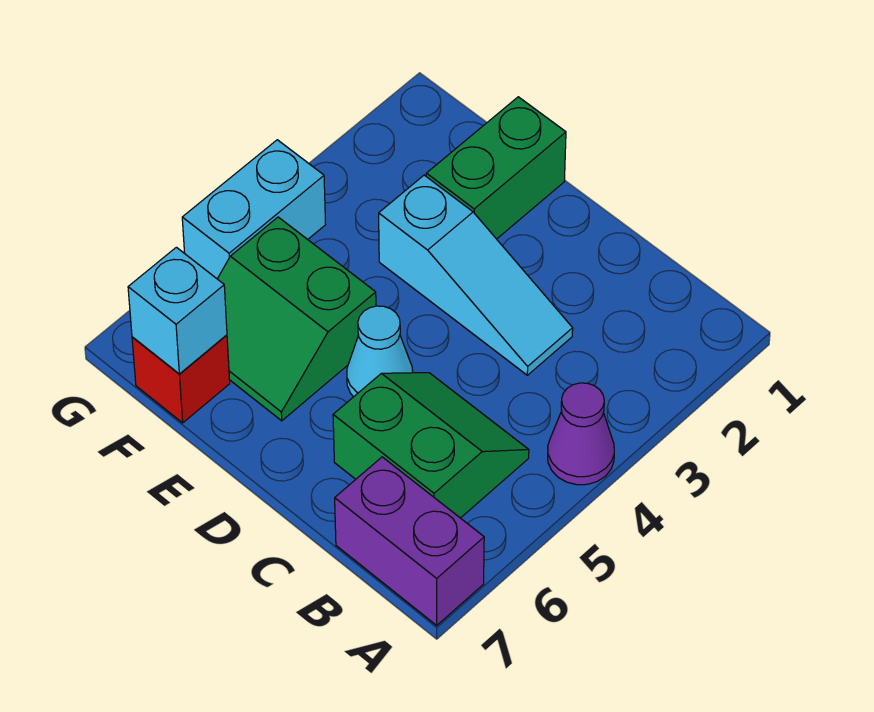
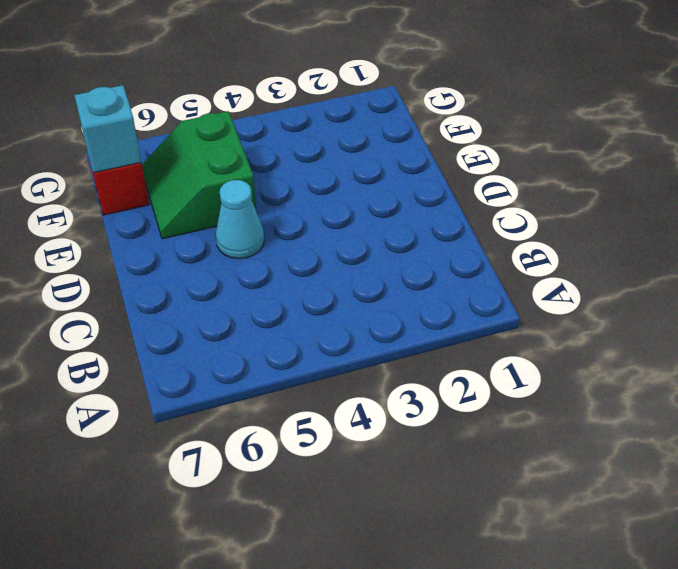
none -> purple cone A4 level 1
none -> purple brick A7:B7 level 1

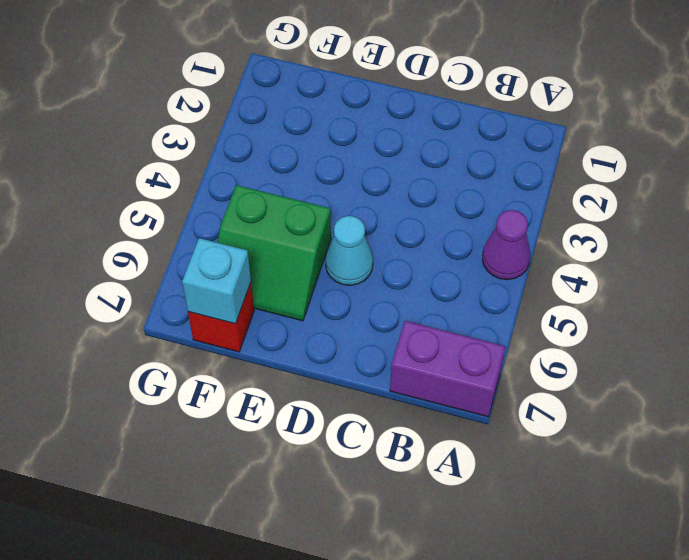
none -> green slope B5:C6 level 1 top 6
none -> cyan slope C3:E3 level 1 top E

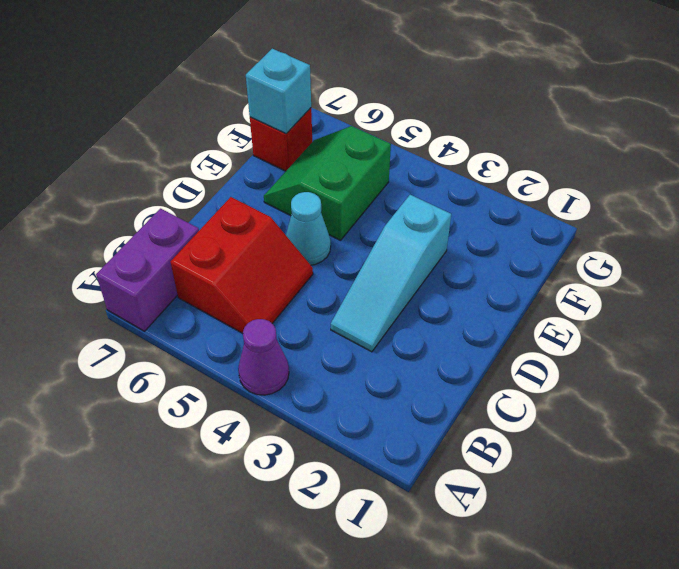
red slope B5:C6 level 1 top 6 -> green slope B5:C6 level 1 top 6
none -> green brick E1:E2 level 1
none -> cyan brick G4:G5 level 1

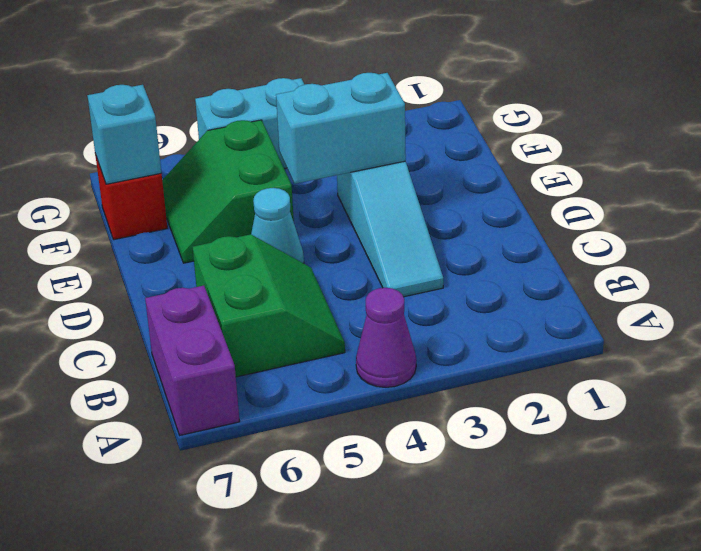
cyan brick E3:E4 level 2 -> none
none -> green brick E1:E2 level 1

